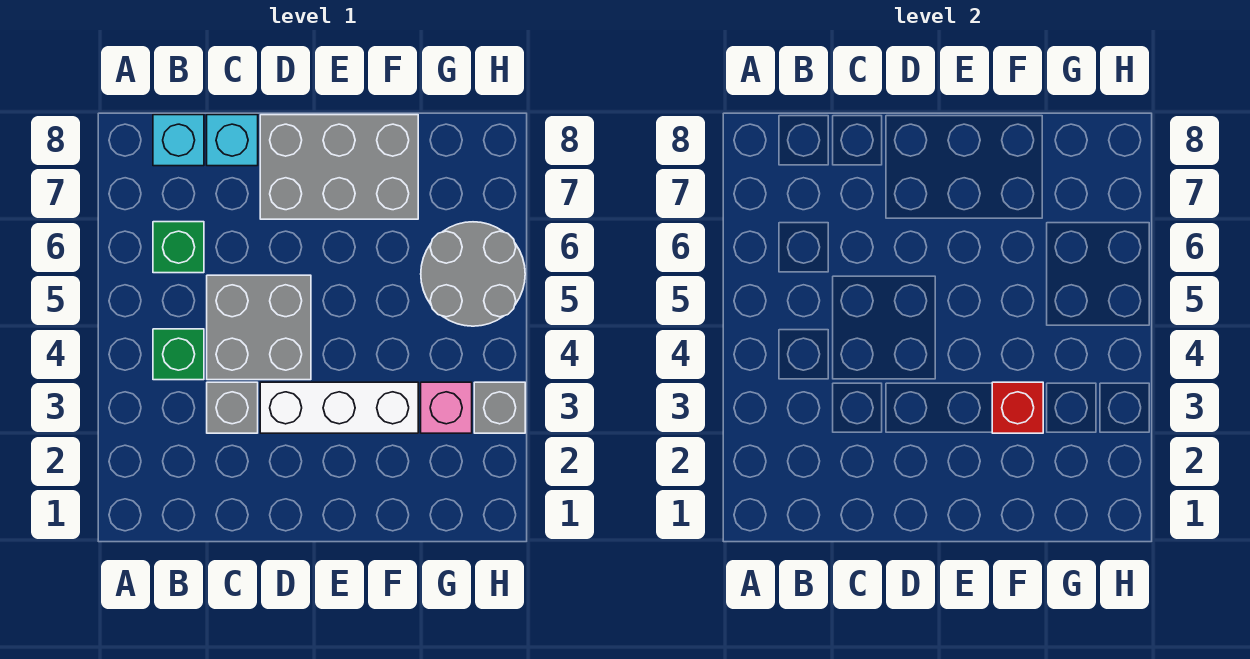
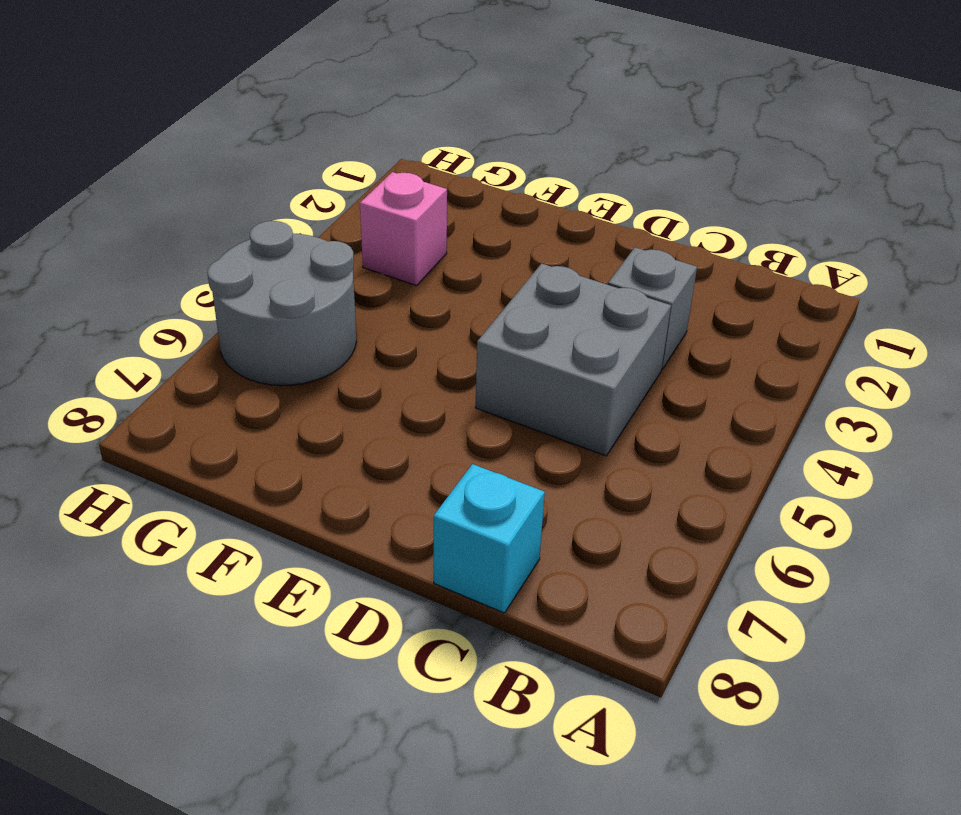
none -> green brick B4 level 1
none -> green brick B6 level 1
none -> cyan brick B8 level 1

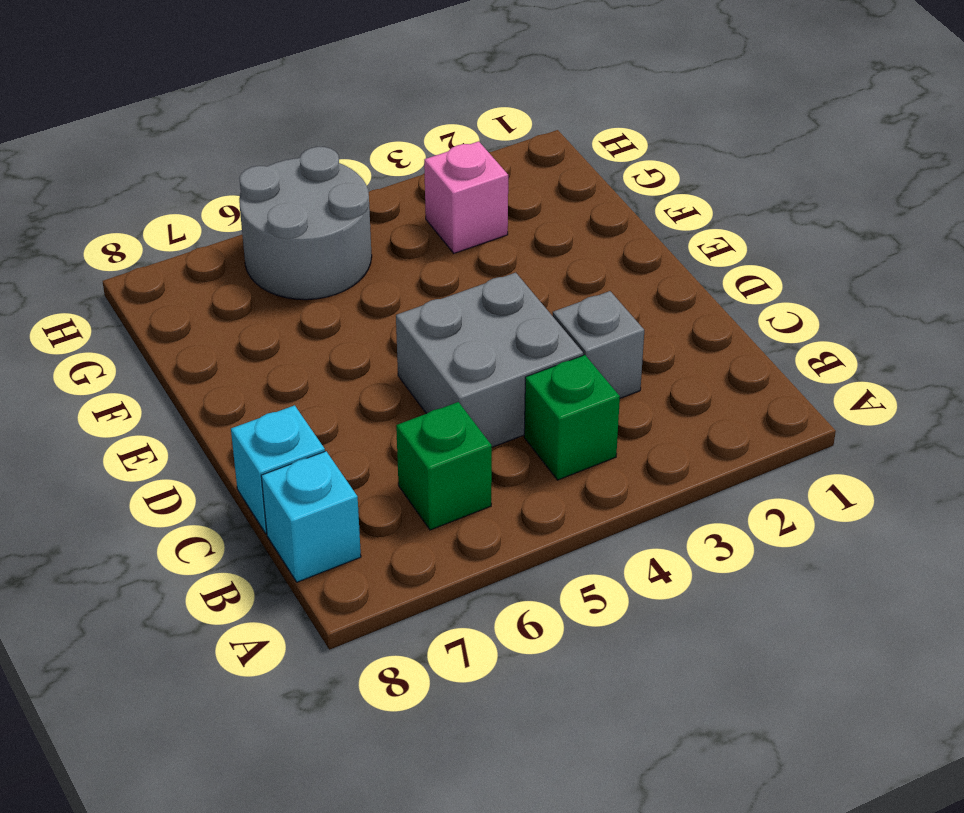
none -> white brick D3:F3 level 1
none -> grey brick D7:F8 level 1
none -> grey brick H3 level 1

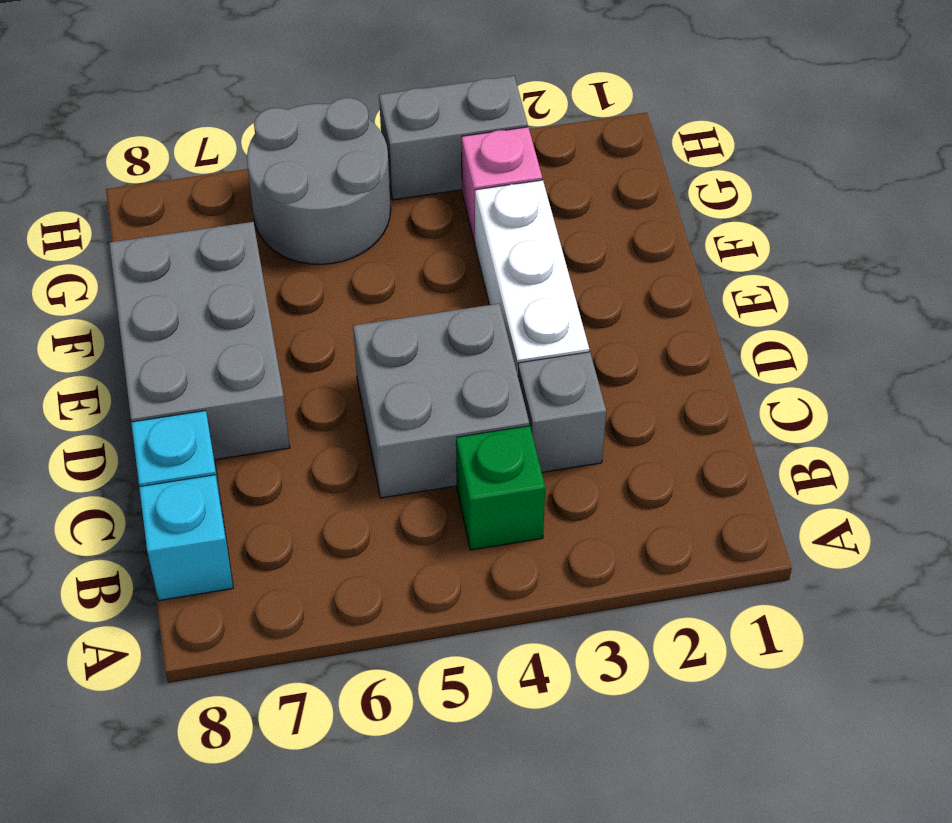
grey brick H3:H4 level 1 -> grey brick H3 level 1
none -> green brick B6 level 1
none -> red brick F3 level 2

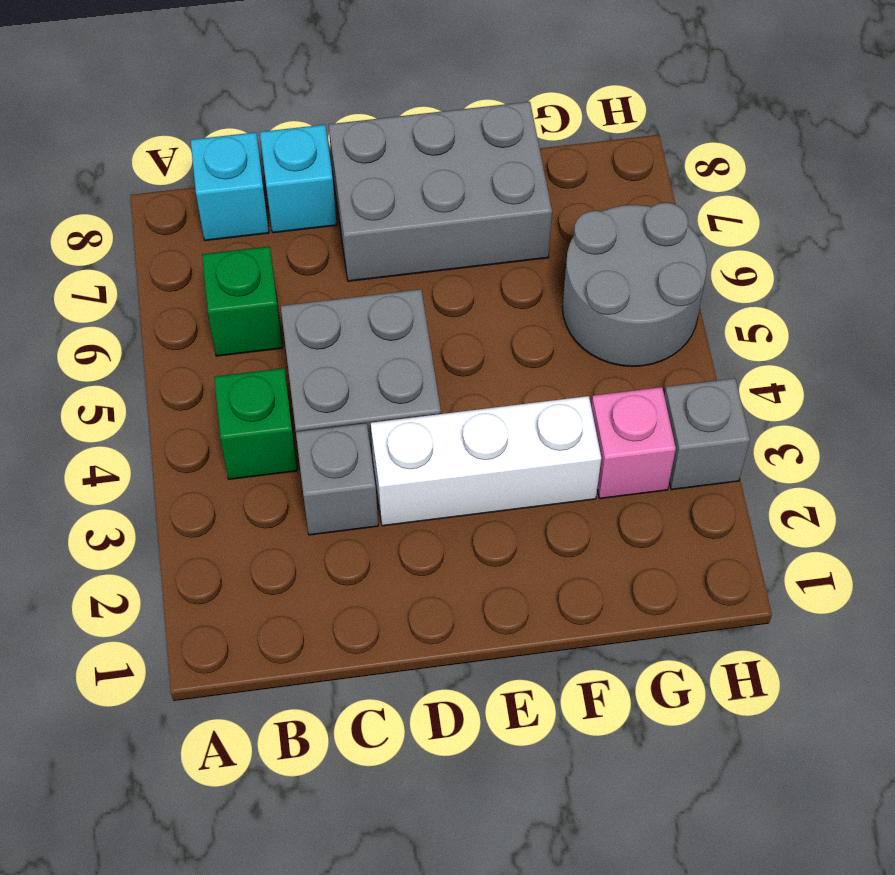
none -> red brick F3 level 2

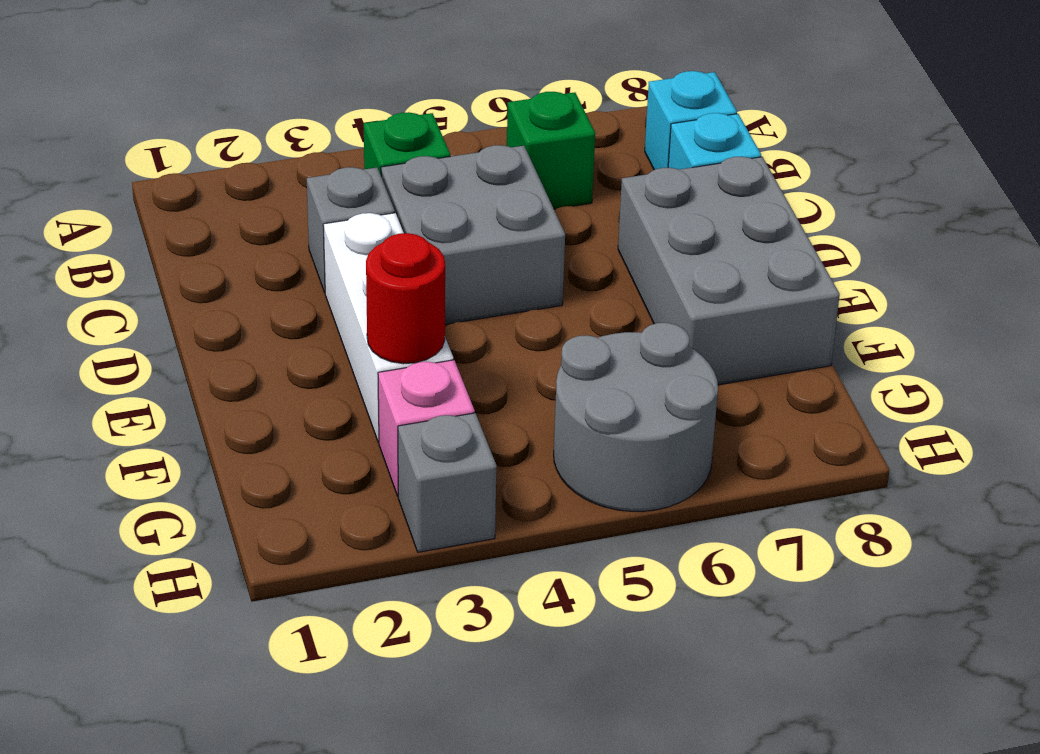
red round brick F3 level 2 -> red brick F3 level 2

